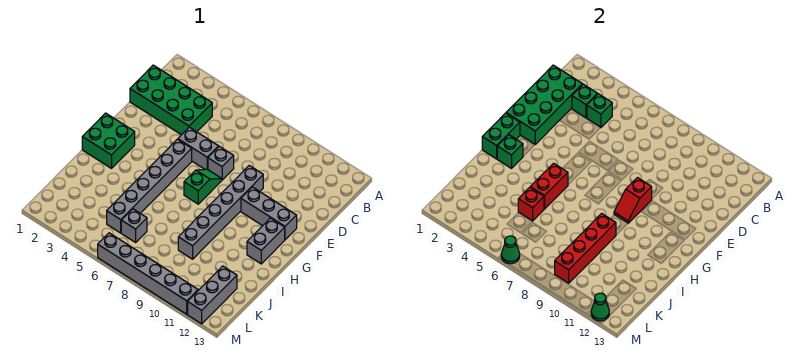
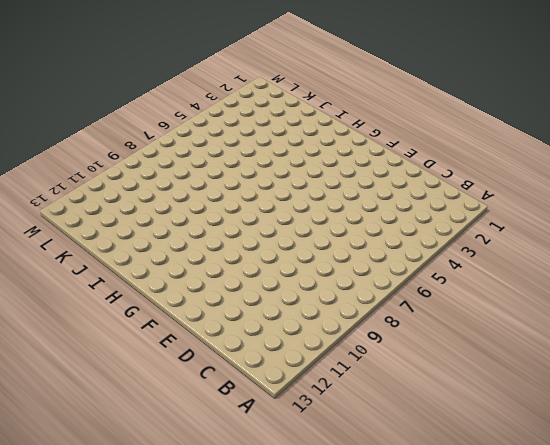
none -> green brick C1:D4 level 1
none -> grey brick E5:E6 level 1
none -> grey brick E7 level 1

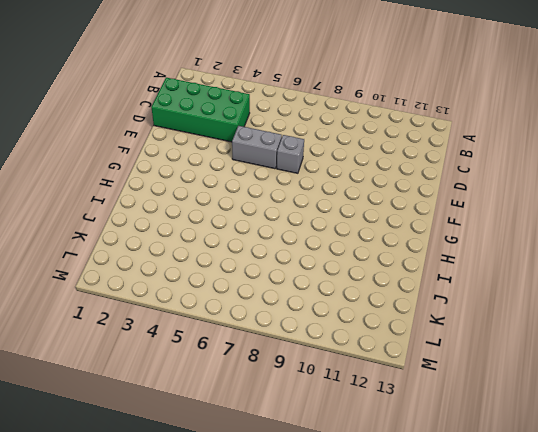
none -> grey brick E9:J9 level 1
none -> grey brick F5:K5 level 1
none -> green slope F7:G7 level 1 top G

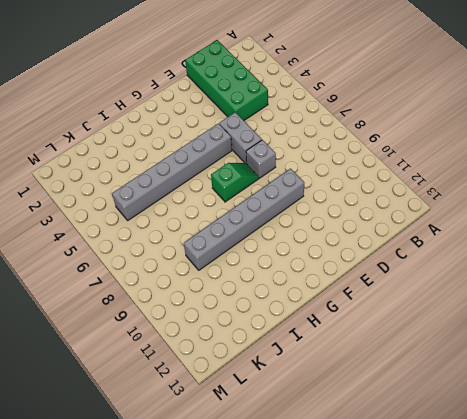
none -> grey brick F10:F12 level 1
none -> green brick G1:H2 level 1
none -> grey brick G12:H12 level 1

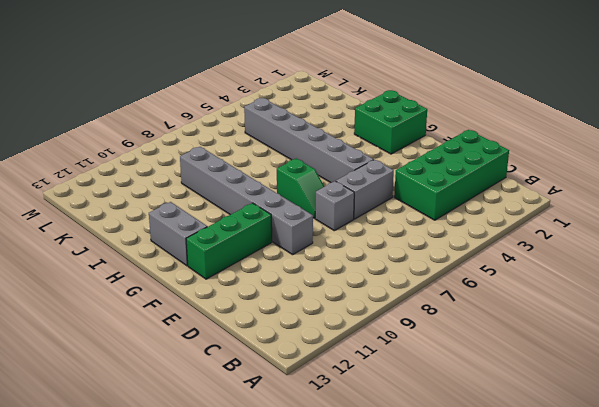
green brick F10:F12 level 1 -> grey brick F10:F12 level 1
none -> grey brick K6 level 1
none -> grey brick K12:M12 level 1
none -> grey brick M6:M11 level 1

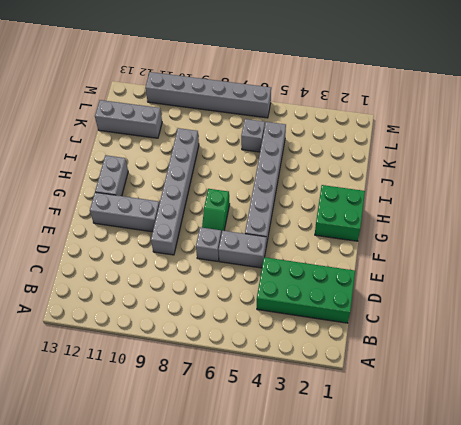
grey brick K11:K13 level 1 -> grey brick K12:M12 level 1
none -> green brick C1:F2 level 2
none -> green brick C3 level 2
none -> green brick C4 level 2

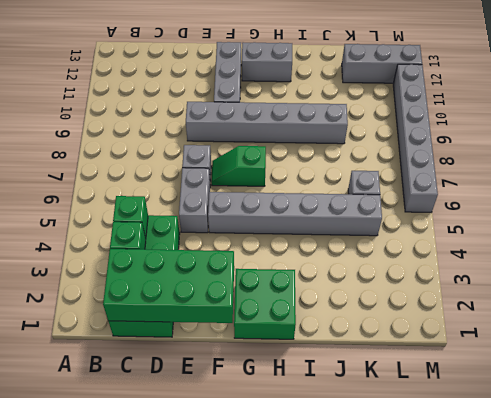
none -> red slope F9:G9 level 2 top F
none -> green brick G1:H1 level 2
none -> green brick H2 level 2

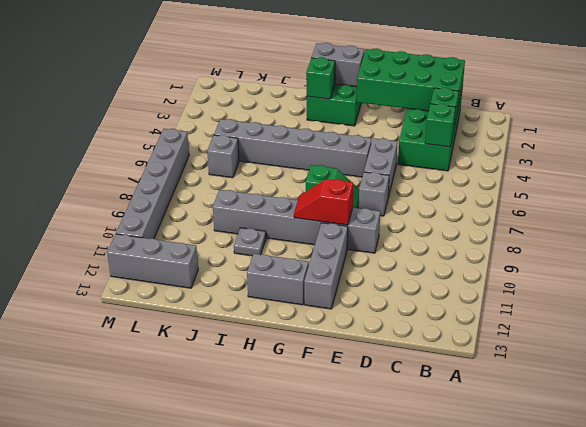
grey brick G1:H1 level 2 -> green brick G1:H1 level 2
grey plate I10 level 1 -> none
none -> red brick H5:I5 level 2
none -> red brick I9:L9 level 2
none -> red brick J5 level 2

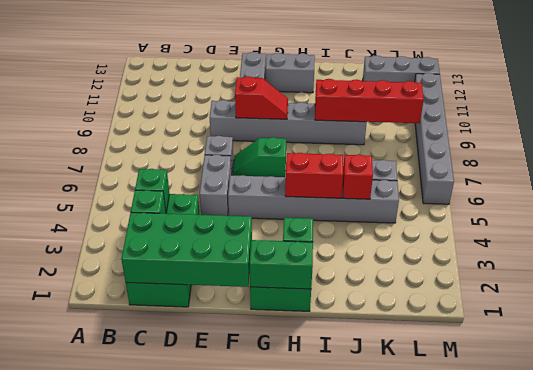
none -> green cone M6 level 2
none -> green cone M12 level 2

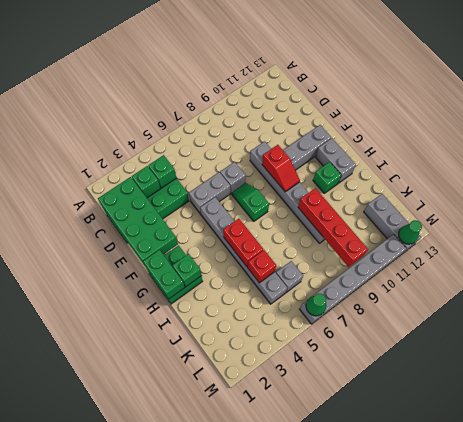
green brick H11 level 1 -> none

